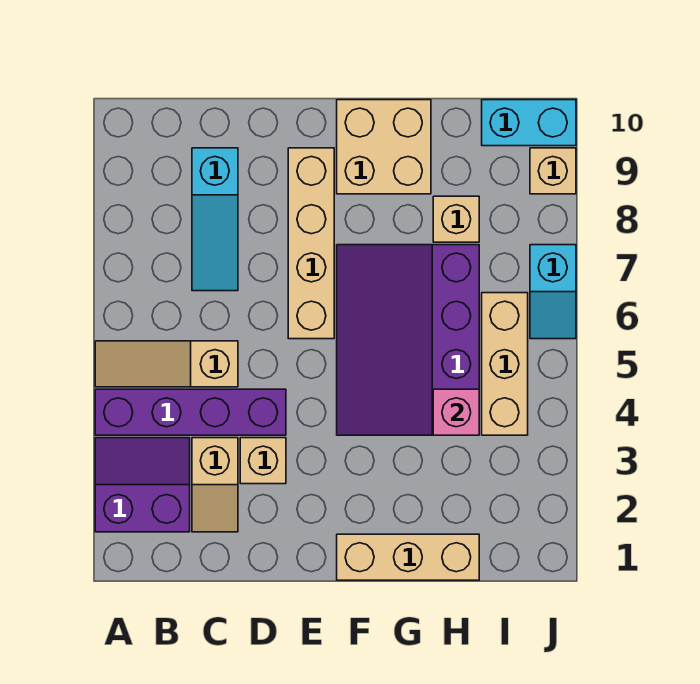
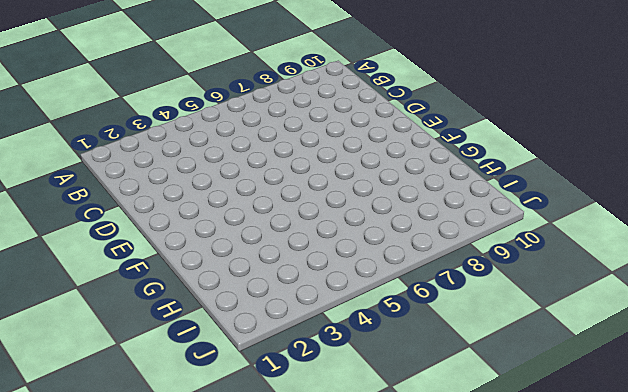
none -> purple slope A2:B3 level 1 top 2
none -> purple brick A4:D4 level 1
none -> tan slope A5:C5 level 1 top C

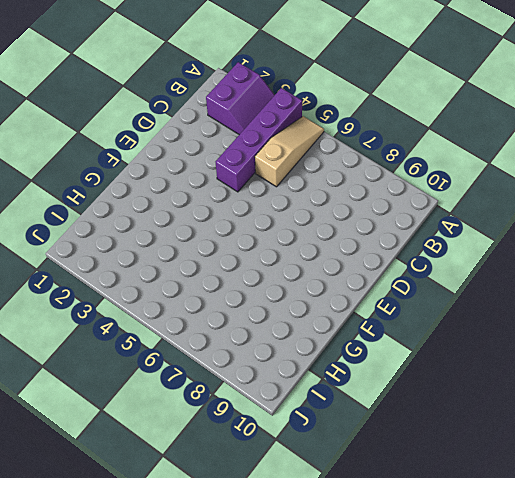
none -> tan slope C2:C3 level 1 top 3
none -> cyan slope C7:C9 level 1 top 9
none -> tan brick D3 level 1

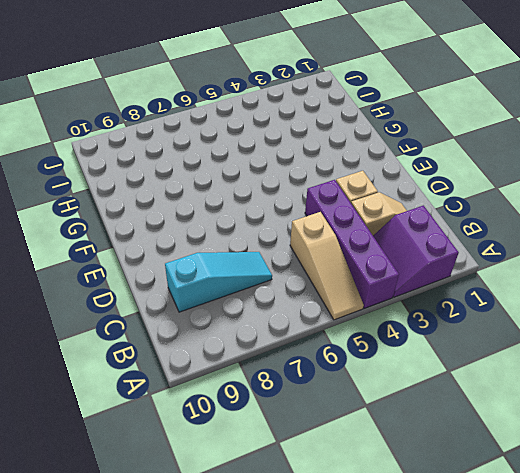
none -> tan brick E6:E9 level 1
none -> tan brick F1:H1 level 1
none -> purple slope F4:H7 level 1 top H

